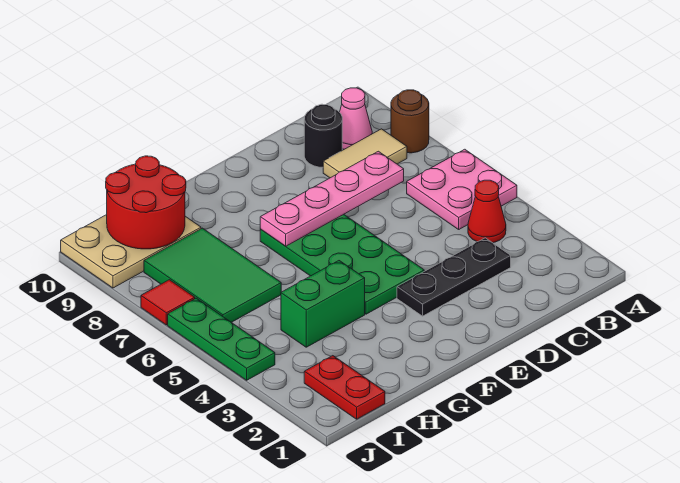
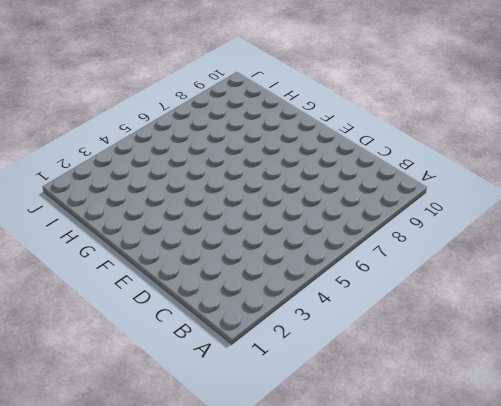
none -> pink plate A5:B6 level 1
none -> brown round brick A8 level 1
none -> red cone B4 level 1

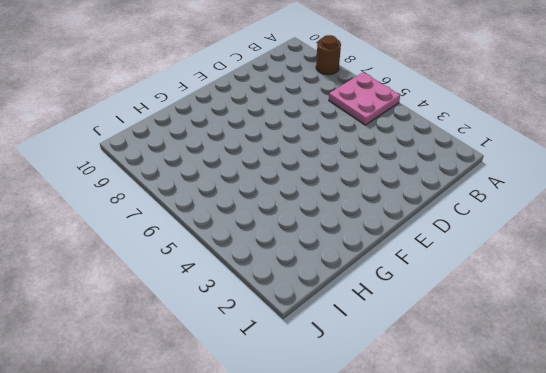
none -> red cone B4 level 1
none -> tan tile B8:C8 level 1
none -> pink cone B9 level 1

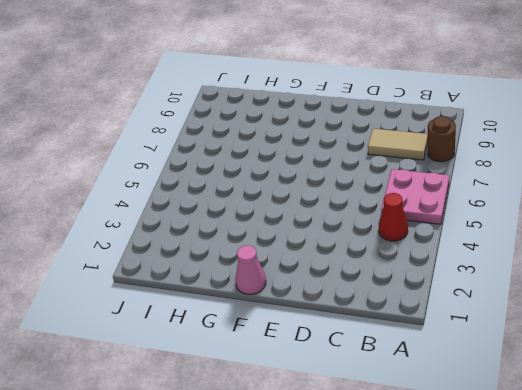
pink cone F1 level 1 -> pink cone B9 level 1
none -> black plate C3:E3 level 1
none -> black round brick C9 level 1
none -> green plate E4:F7 level 1

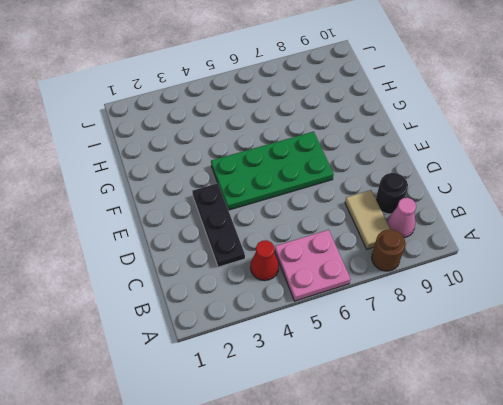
none -> green brick G4:H4 level 1
none -> green tile H6:I8 level 1
none -> tan plate H9:J10 level 1

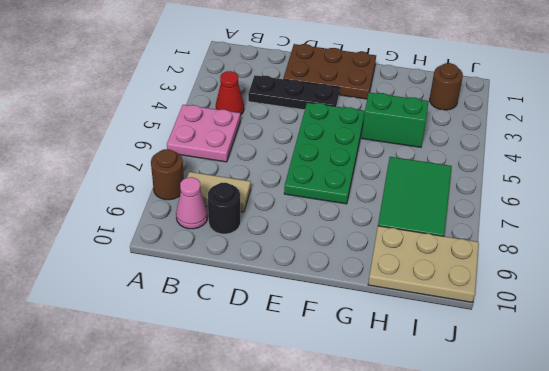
brown plate D1:F2 level 1 -> none
brown round brick I2 level 1 -> red plate I1:I2 level 1
none -> green plate J4:J6 level 1
none -> red tile J7 level 1
none -> pink plate C7:F7 level 2

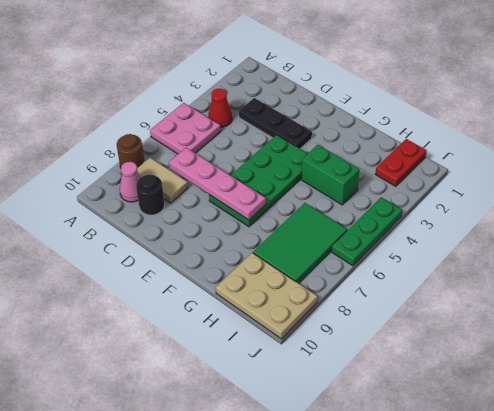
none -> red tile J7 level 1
none -> red round brick H9:I10 level 2

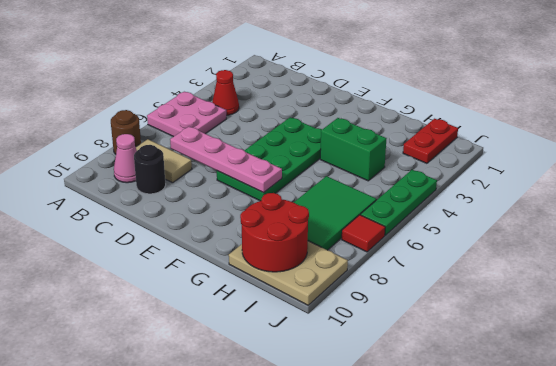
none -> black plate C3:E3 level 1

